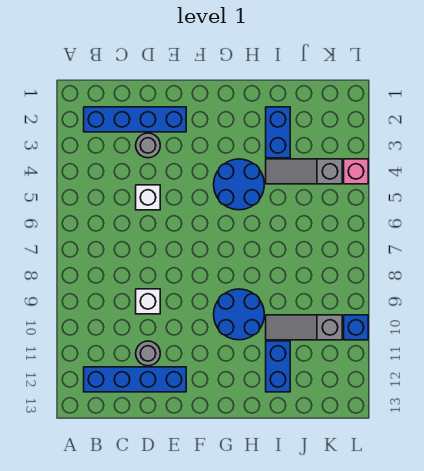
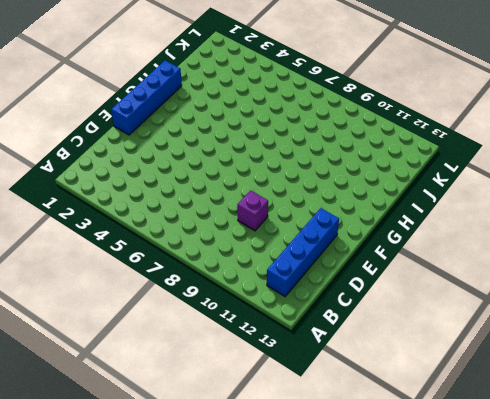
purple brick D9 level 1 -> white brick D9 level 1
blue brick E1:H1 level 1 -> blue brick B2:E2 level 1
none -> grey round brick D3 level 1
none -> white brick D5 level 1
none -> grey round brick D11 level 1

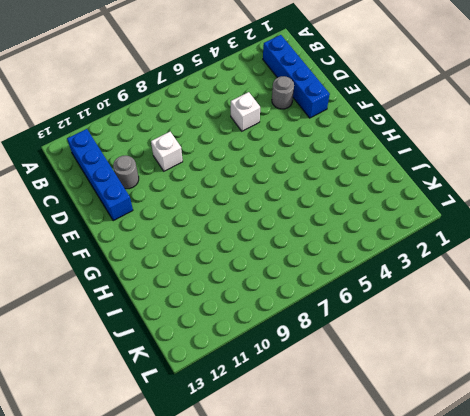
none -> blue round brick G4:H5 level 1
none -> blue round brick G9:H10 level 1
none -> blue brick I2:I3 level 1

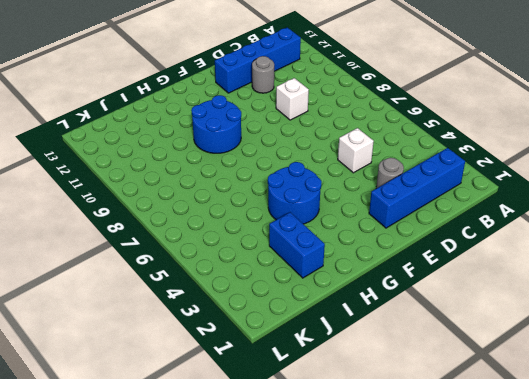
none -> grey slope I4:K4 level 1 top K
none -> grey slope I10:K10 level 1 top K
none -> blue brick I11:I12 level 1

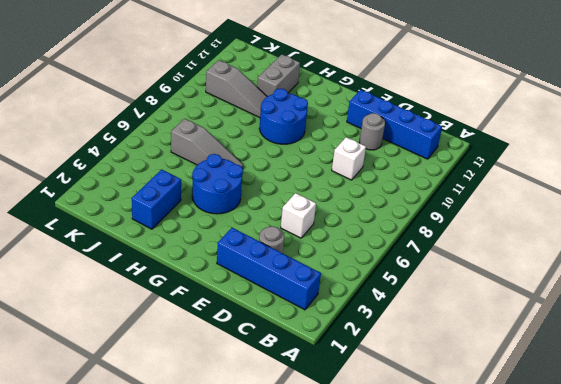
grey slope H6:J6 level 1 top J -> grey slope I4:K4 level 1 top K
grey brick I11:I12 level 1 -> blue brick I11:I12 level 1
none -> pink brick L4 level 1
none -> blue brick L10 level 1

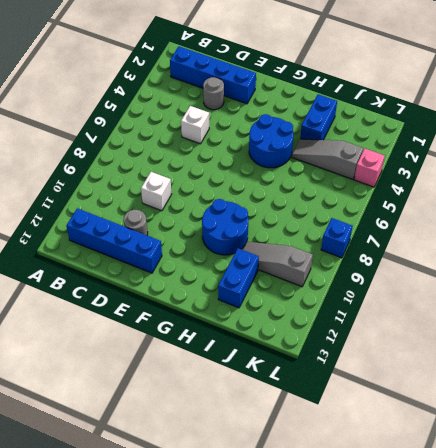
blue brick L8 level 1 -> blue brick L10 level 1

